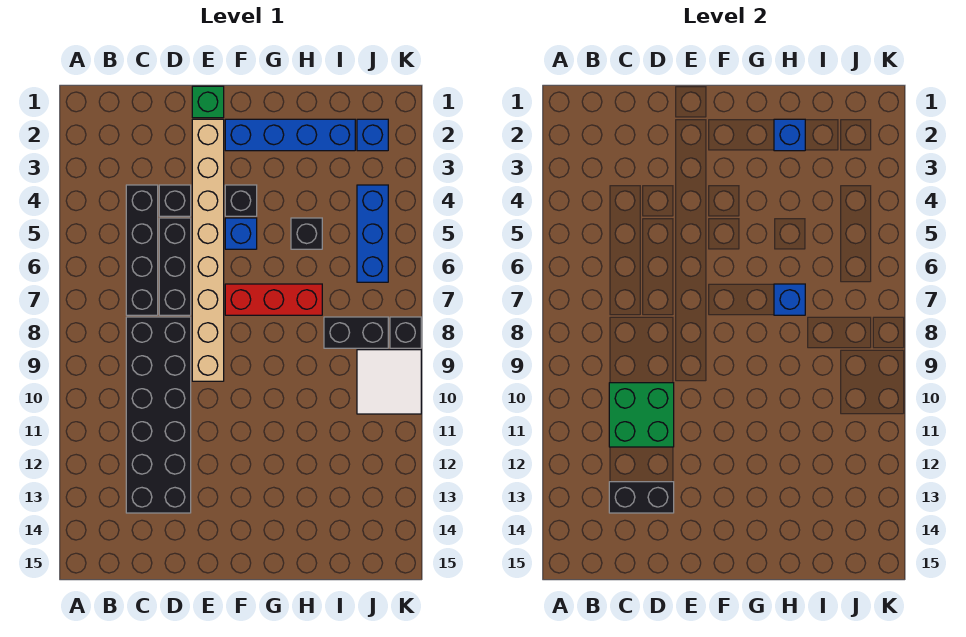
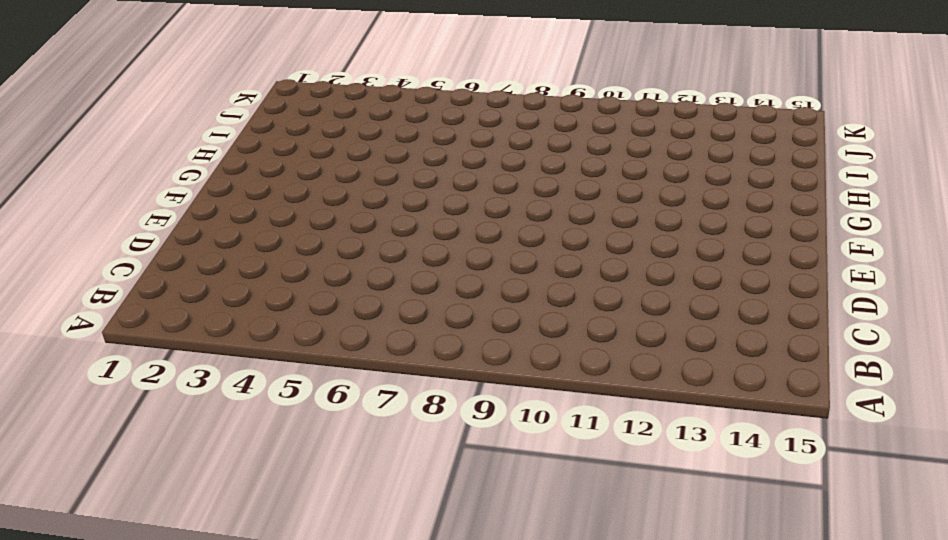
none -> black brick C4:C7 level 1
none -> black brick C8:D13 level 1
none -> black brick D4 level 1

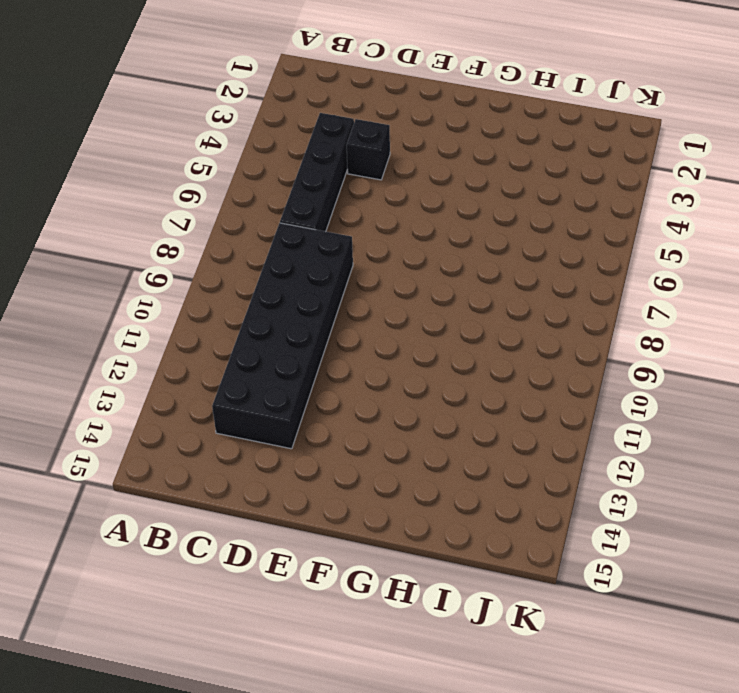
none -> black brick D5:D7 level 1
none -> green brick E1 level 1
none -> tan brick E2:E9 level 1

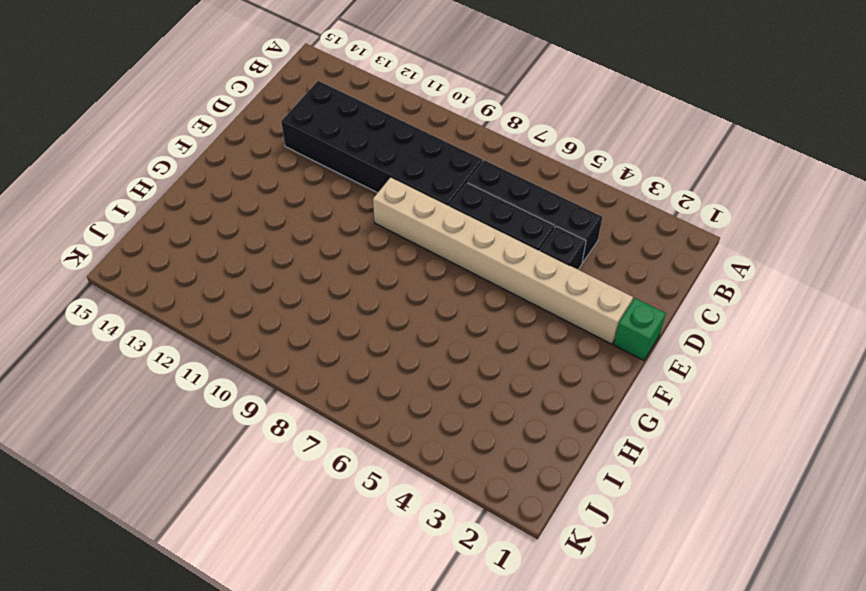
none -> blue brick F2:I2 level 1
none -> black brick F4 level 1
none -> blue brick F5 level 1

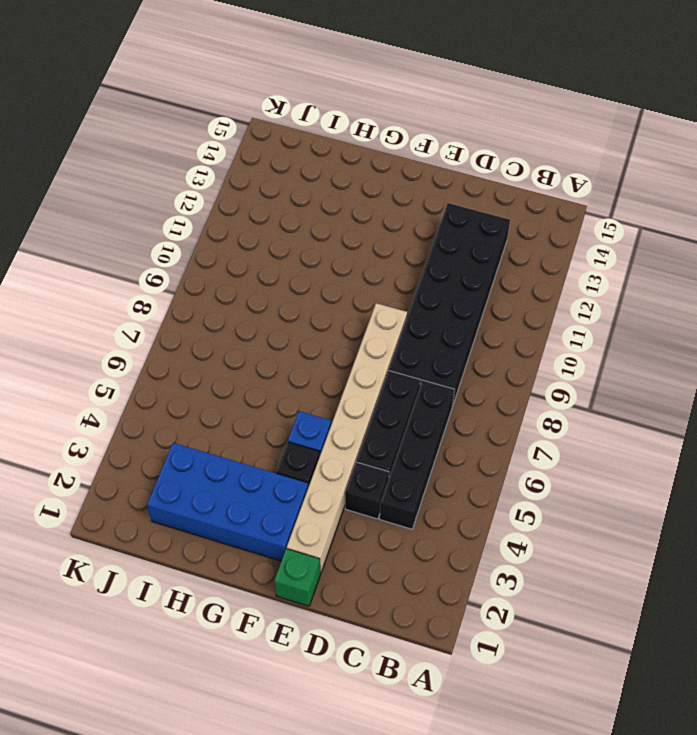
blue brick F2:I3 level 1 -> blue brick F2:I2 level 1
none -> red brick F7:H7 level 1
none -> black brick H5 level 1
none -> black brick I8:J8 level 1

